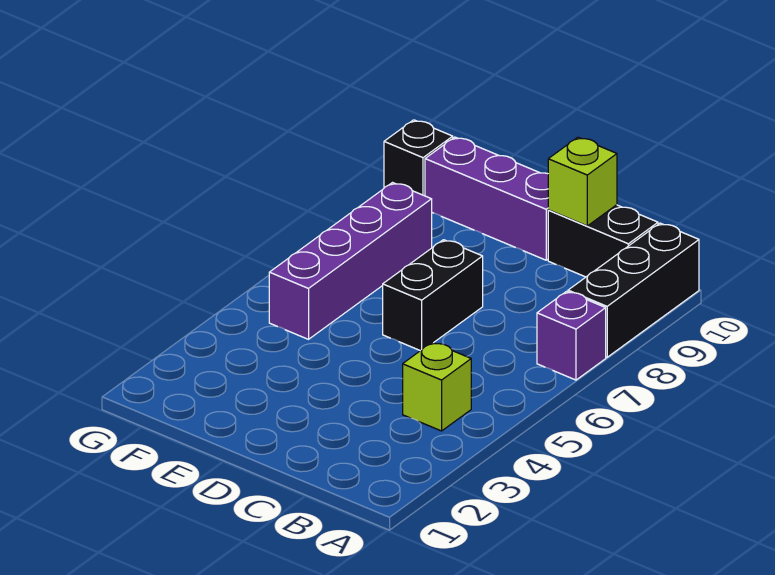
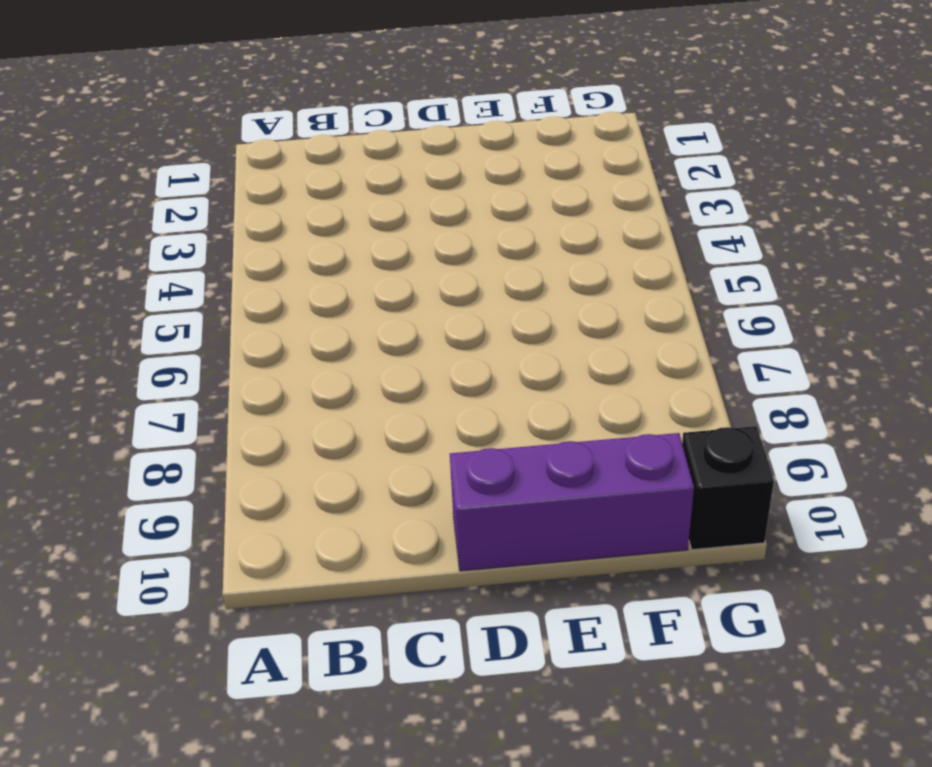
none -> purple brick A7 level 1
none -> black brick A8:A10 level 1

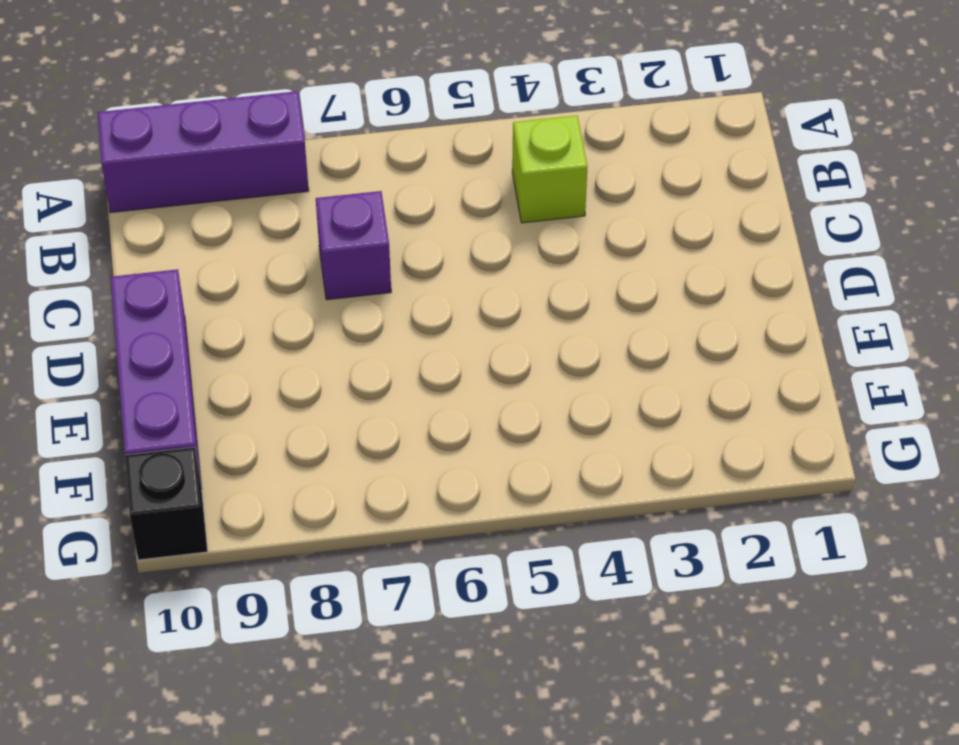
purple brick A8:A10 level 1 -> black brick A8:A10 level 1
purple brick C7 level 1 -> purple brick A7 level 1
none -> black brick B10:C10 level 1
none -> black brick D6:D7 level 1

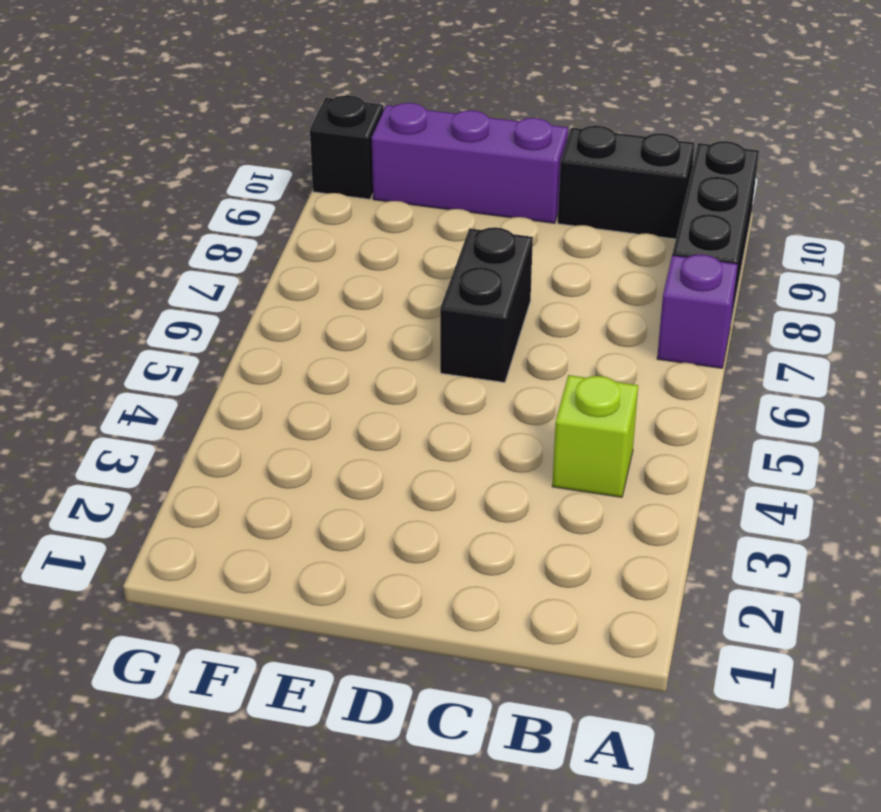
none -> purple brick F5:F8 level 1
none -> lime brick C10 level 2

